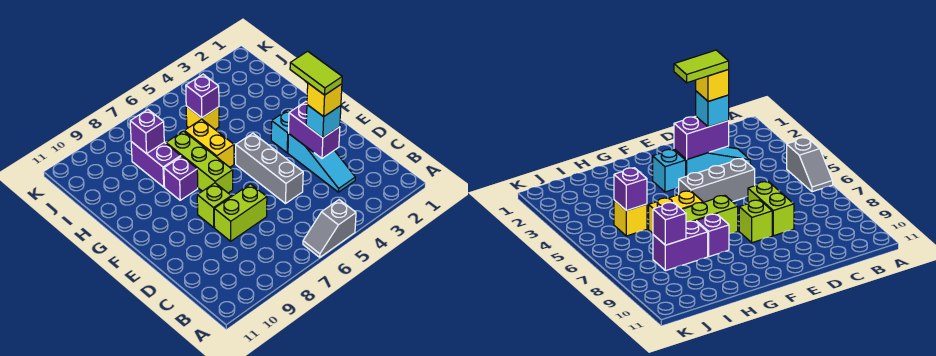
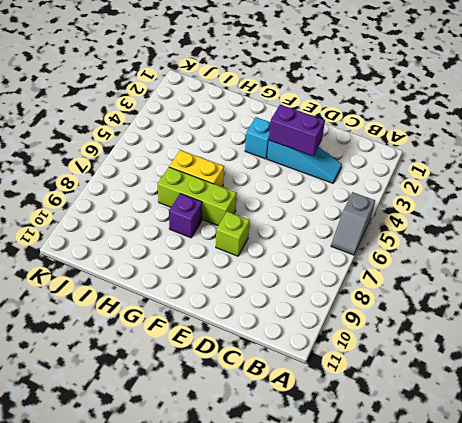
none -> grey brick D5:F5 level 1
none -> lime brick D7:D8 level 1
none -> purple brick H8:I8 level 1

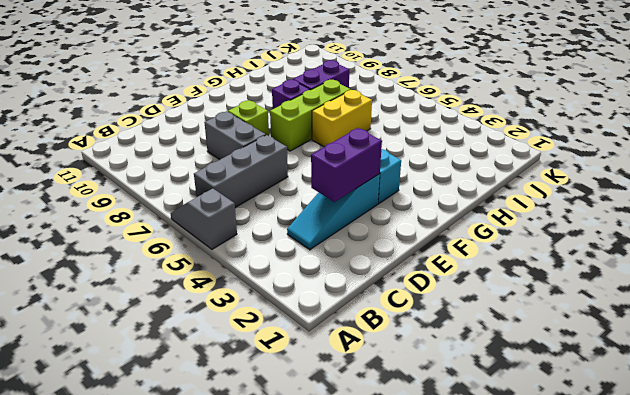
grey brick B6:D6 level 1 -> grey brick D5:F5 level 1
grey brick D7:D8 level 1 -> lime brick D7:D8 level 1
none -> yellow brick I5 level 1
none -> purple brick I5 level 2
none -> purple brick I8 level 2

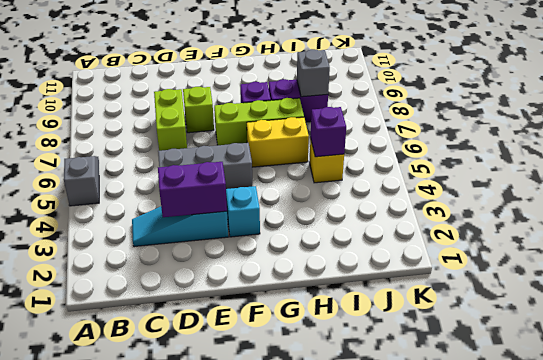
grey brick I8 level 2 -> purple brick I8 level 2
none -> cyan brick D3 level 3
none -> yellow brick D3 level 4
none -> lime tile D3:E3 level 5

